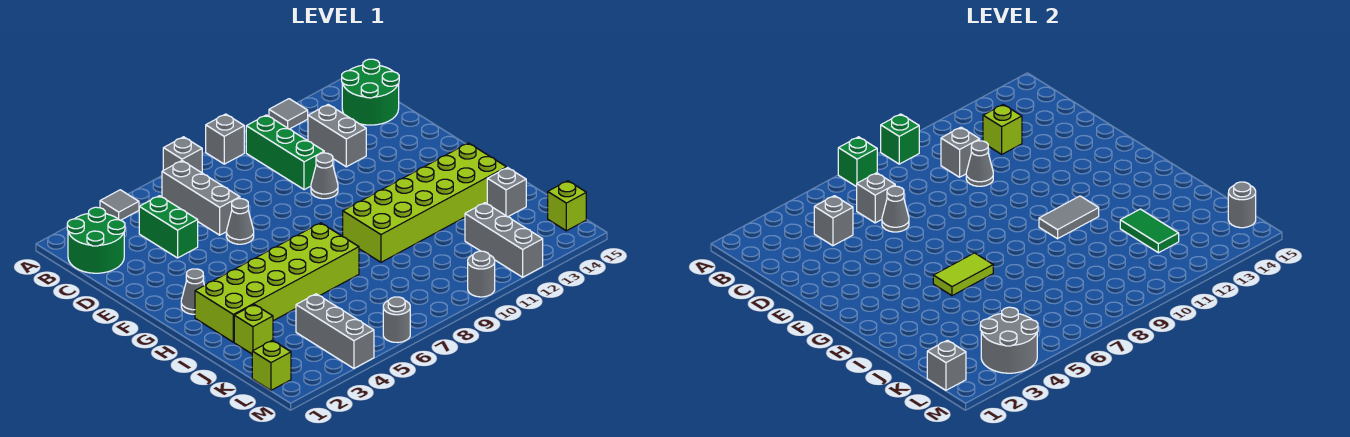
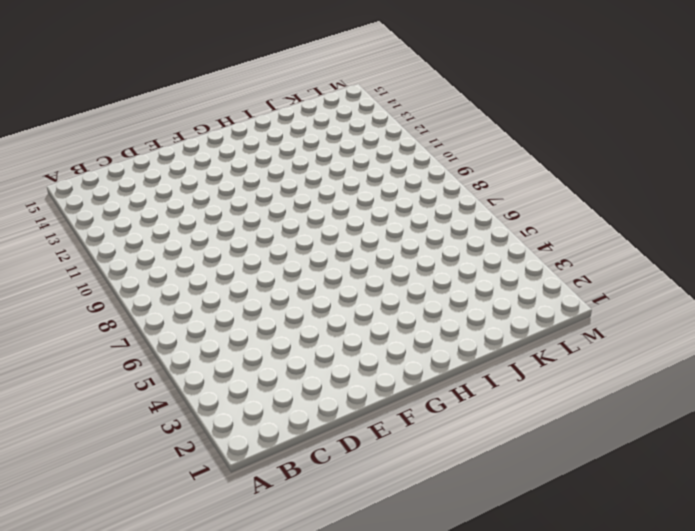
none -> grey tile A4 level 1
none -> grey brick A7 level 1
none -> grey brick A9 level 1
none -> grey tile A12 level 1

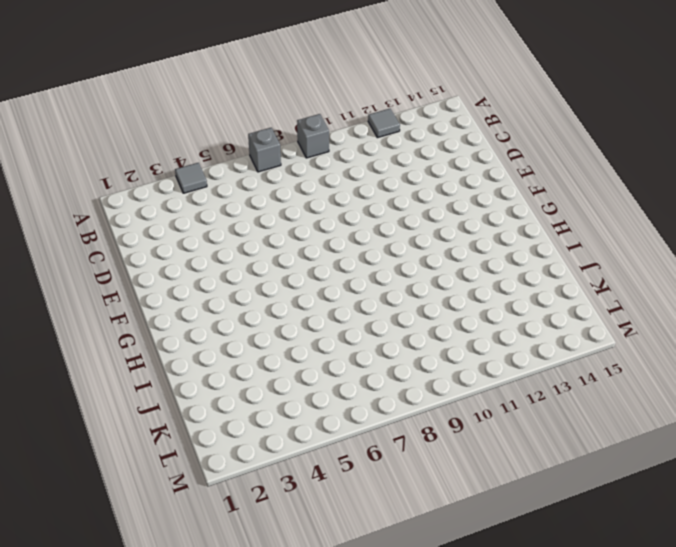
none -> green round brick B1:C2 level 1
none -> grey brick B6:D6 level 1
none -> green brick B10:D10 level 1
none -> green round brick B14:C15 level 1

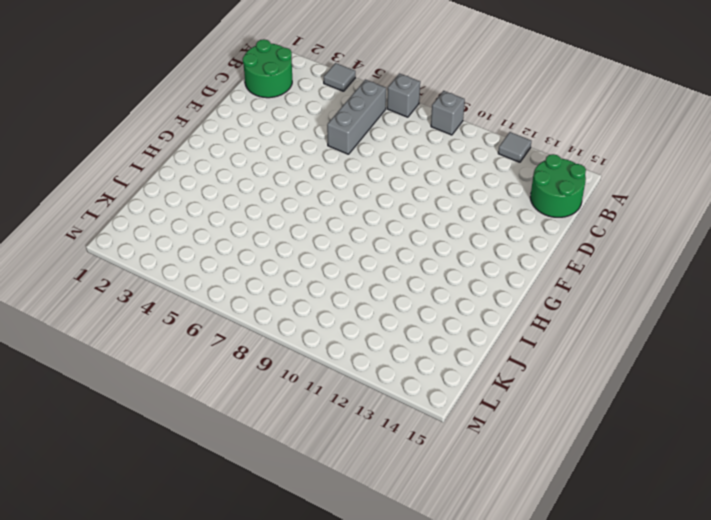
none -> green brick B10:D10 level 1
none -> green brick C4:D4 level 1
none -> grey brick C12:D12 level 1
none -> grey cone E6 level 1

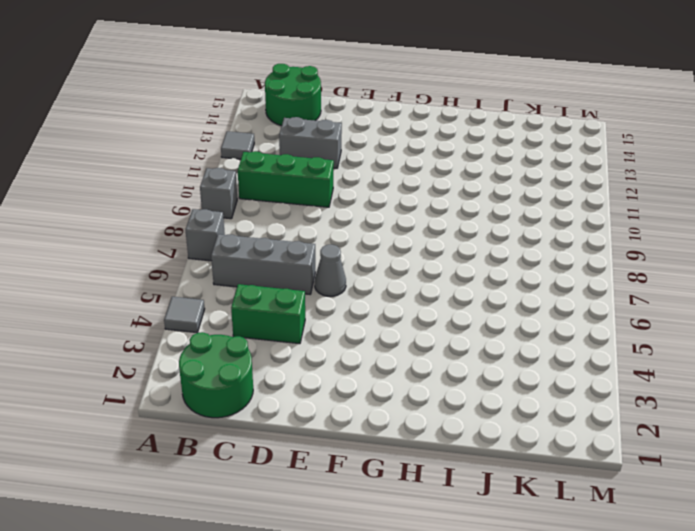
none -> grey cone E10 level 1
none -> grey cone G2 level 1
none -> lime brick H2:I7 level 1
none -> lime brick H9:I14 level 1

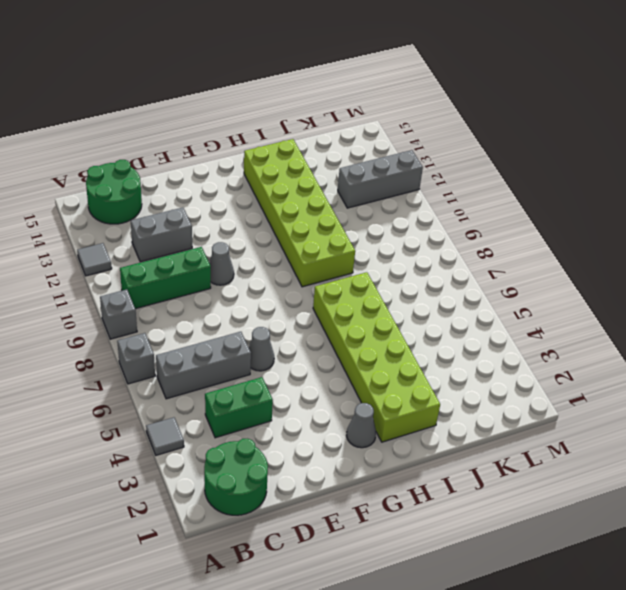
none -> lime brick J2 level 1
none -> grey brick J14 level 1
none -> grey brick K4:M4 level 1
none -> lime brick L1 level 1

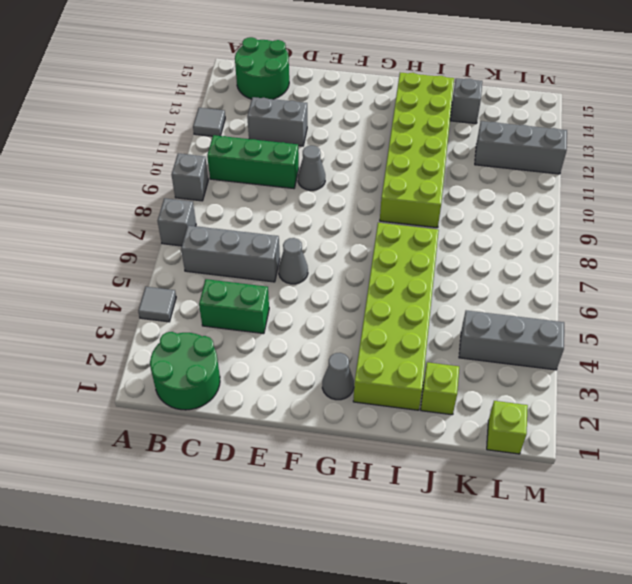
none -> lime brick L15 level 1
none -> grey round brick M6 level 1
none -> grey round brick M10 level 1
none -> green brick A7 level 2

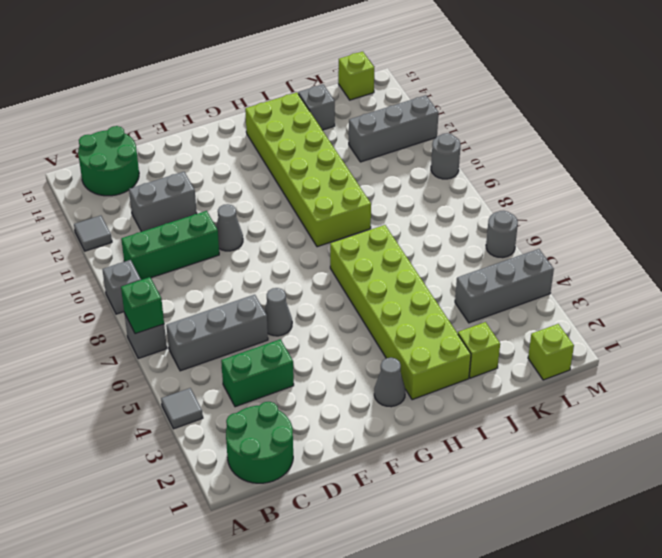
none -> green brick A9 level 2
none -> grey brick C4 level 2
none -> grey brick C6 level 2
none -> grey brick C10 level 2

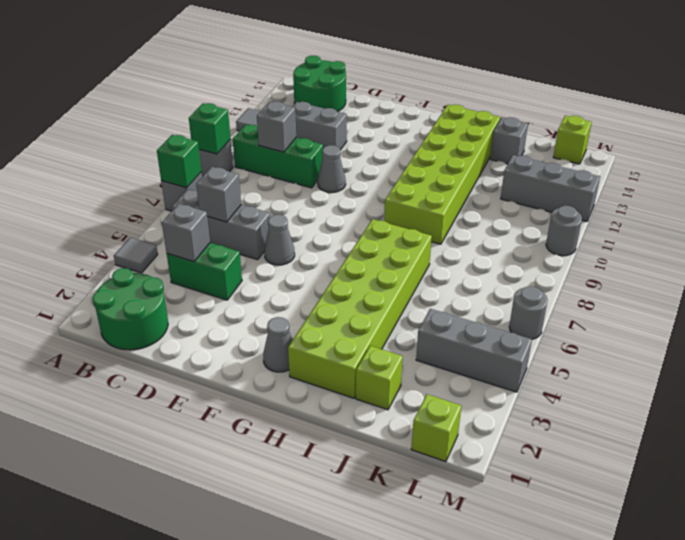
none -> lime brick C12 level 2
none -> grey cone D6 level 2
none -> grey cone D10 level 2
none -> lime tile H5:H6 level 2

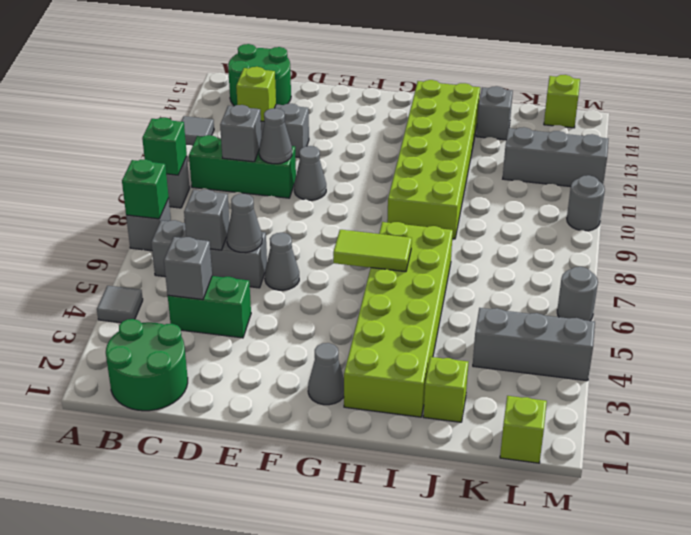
lime tile G6:H6 level 2 -> lime tile H5:H6 level 2
none -> grey tile H10:H11 level 2
none -> green tile J12:K12 level 2
none -> grey brick L1 level 2
none -> grey round brick L3:M4 level 2

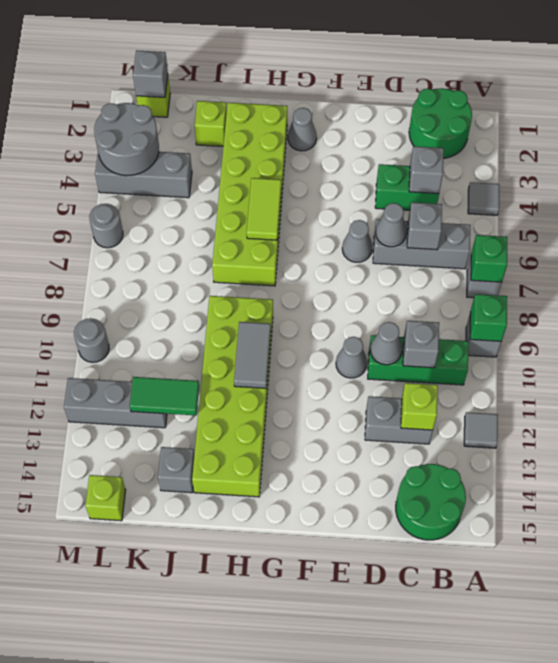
none -> grey round brick L15 level 2

